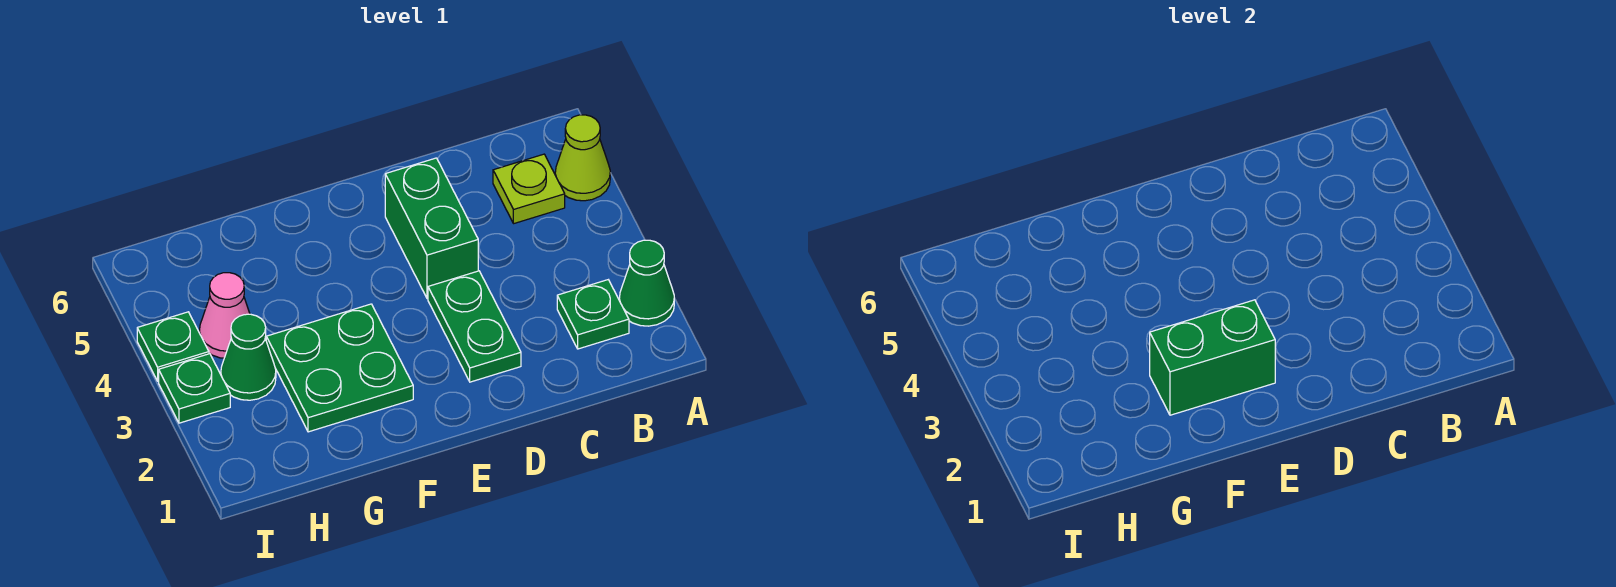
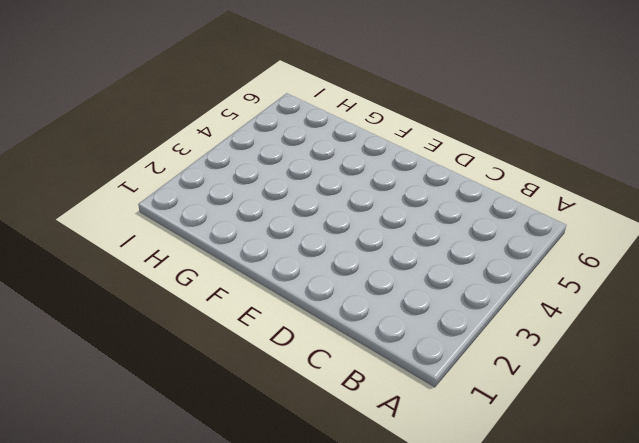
none -> green cone A2 level 1
none -> lime cone A5 level 1
none -> green plate B2 level 1

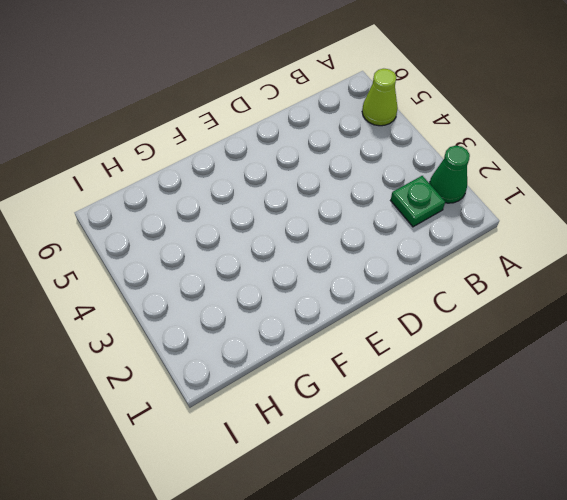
none -> lime plate B5 level 1
none -> green plate D2:D3 level 1
none -> green brick D4:D5 level 1

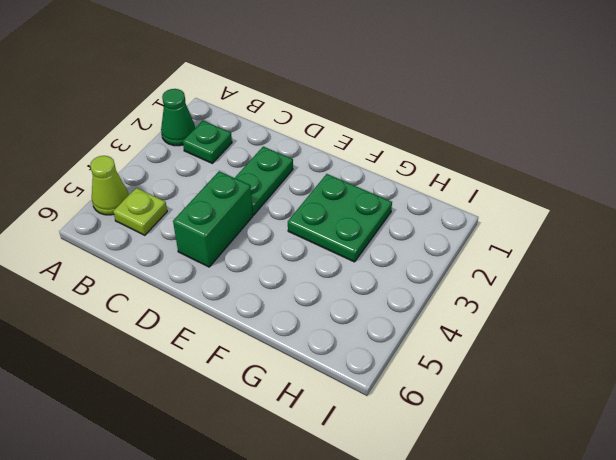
none -> green cone H3 level 1
none -> pink cone H4 level 1
none -> green plate I3 level 1

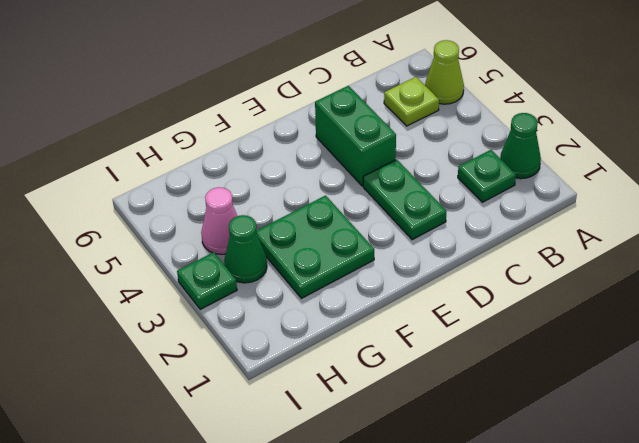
none -> green plate I4 level 1
none -> green brick E2:F2 level 2

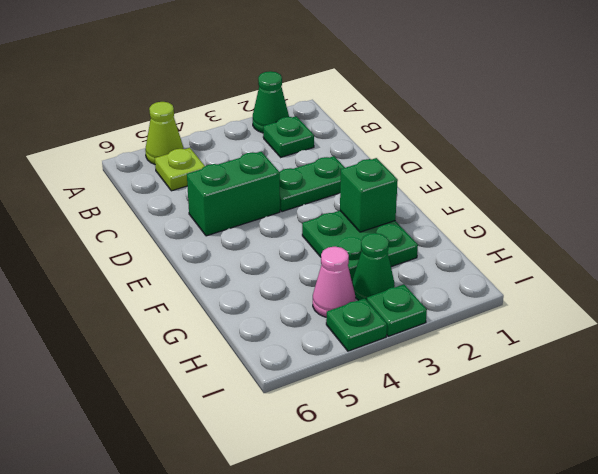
green brick F2 level 2 -> green brick E2:F2 level 2

